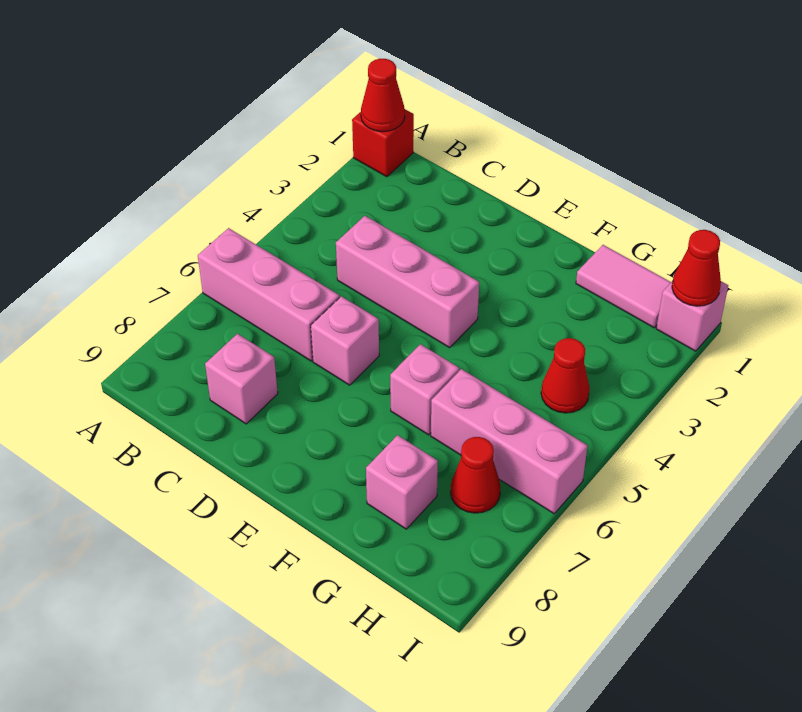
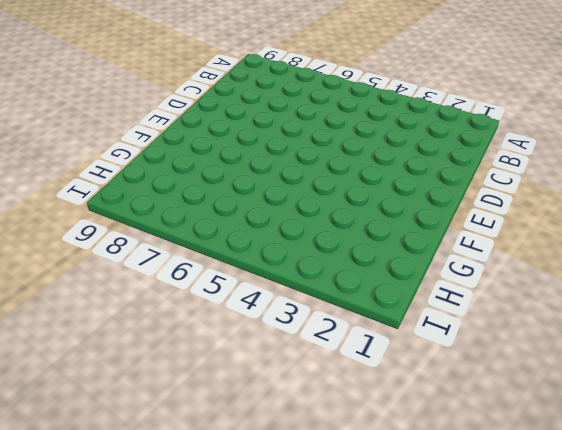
none -> red brick A1 level 1
none -> pink brick A6:C6 level 1
none -> pink brick C4:E4 level 1

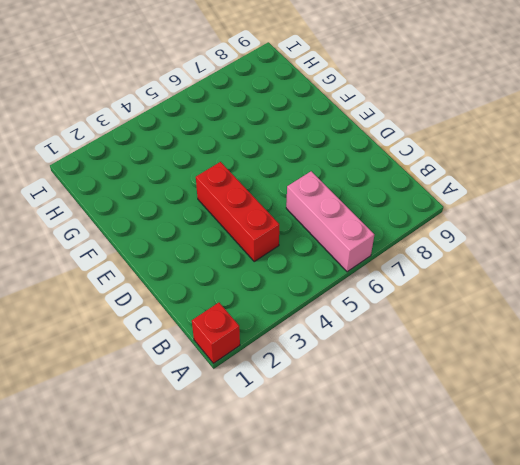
red brick C4:E4 level 1 -> pink brick C4:E4 level 1
none -> pink brick C8 level 1
none -> pink brick D6 level 1
none -> pink brick F6 level 1

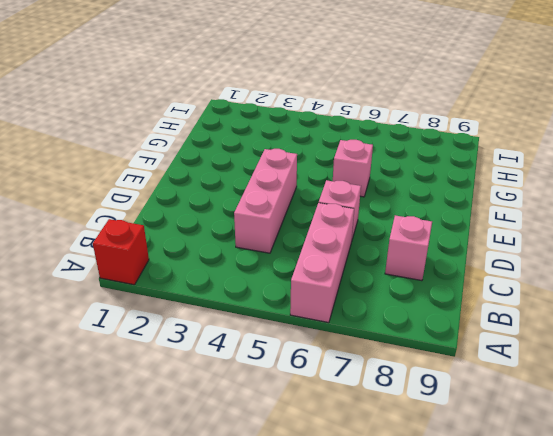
none -> pink tile G1:H1 level 1
none -> pink brick G6:I6 level 1
none -> pink brick G8 level 1

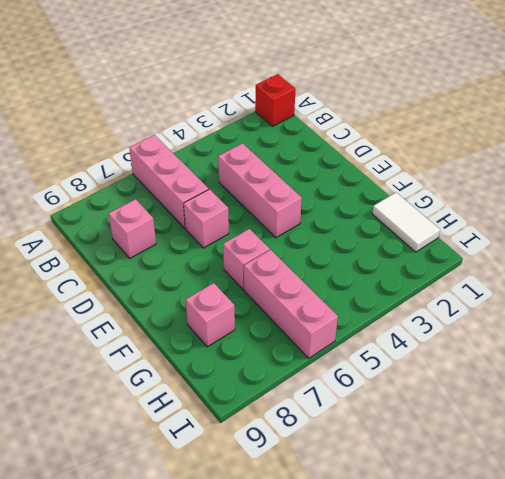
white tile G1:H1 level 1 -> pink tile G1:H1 level 1
none -> red cone H4 level 1
none -> red cone H7 level 1
none -> pink brick I1 level 1

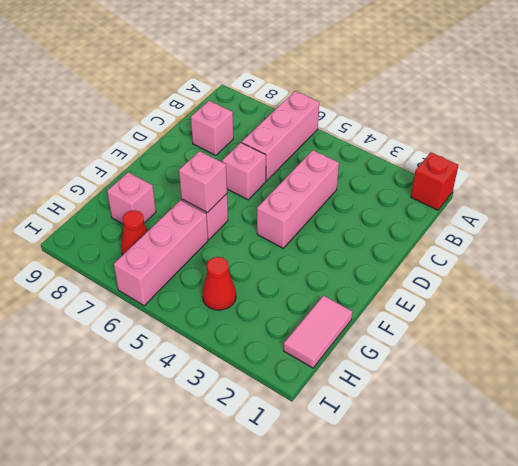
pink brick F6 level 2 -> pink brick I1 level 1
none -> red cone A1 level 2
none -> red cone I1 level 2

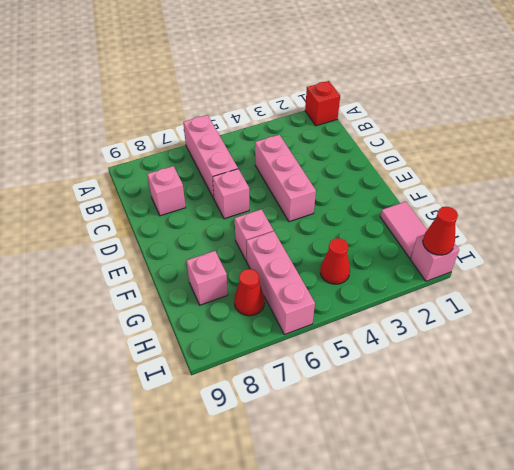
none -> red cone A1 level 2

